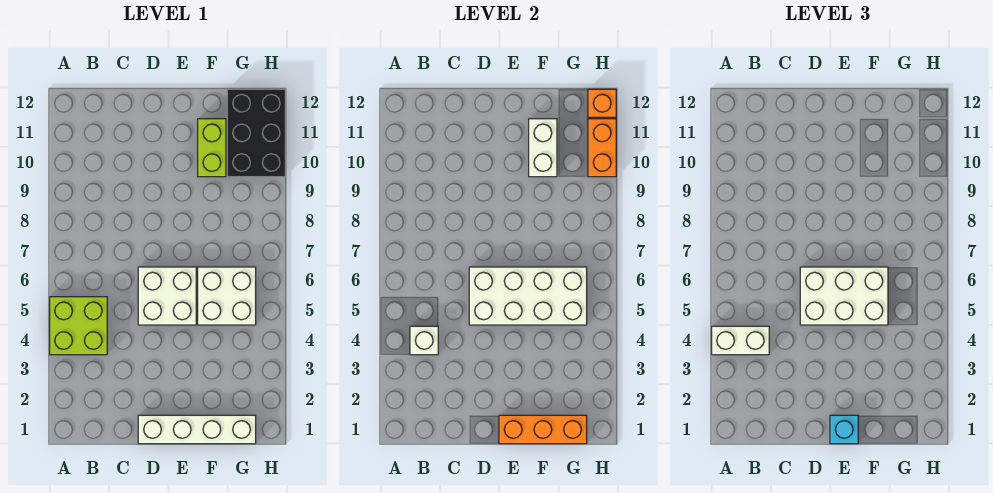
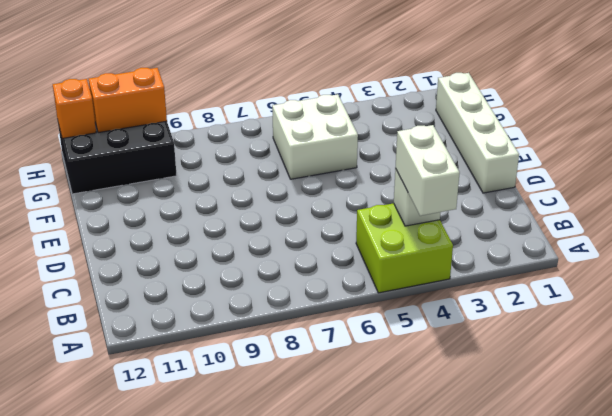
none -> white brick D5:E6 level 1
none -> lime brick F10:F11 level 1
none -> white brick D5:G6 level 2

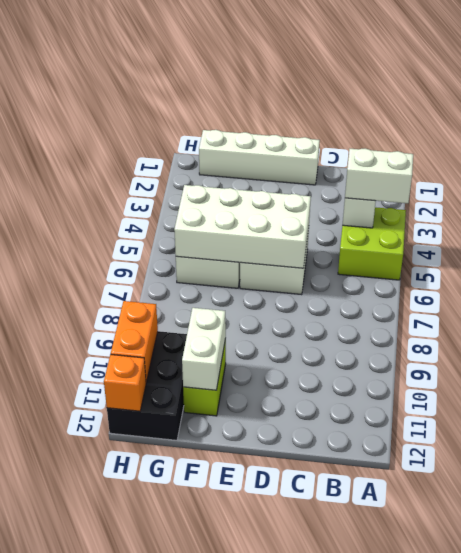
none -> orange brick E1:G1 level 2
none -> white brick D5:F6 level 3
none -> cyan brick E1 level 3

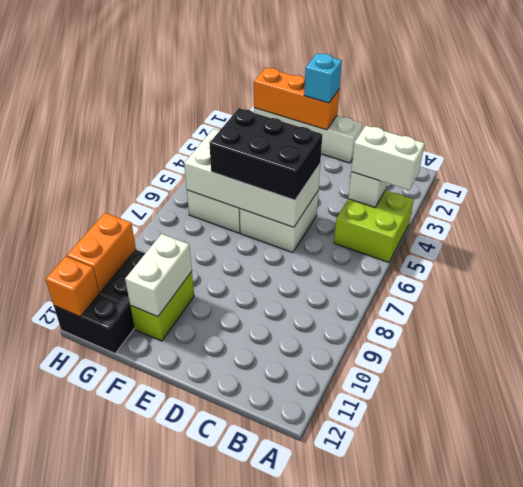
black brick D5:F6 level 3 -> white brick D5:F6 level 3

